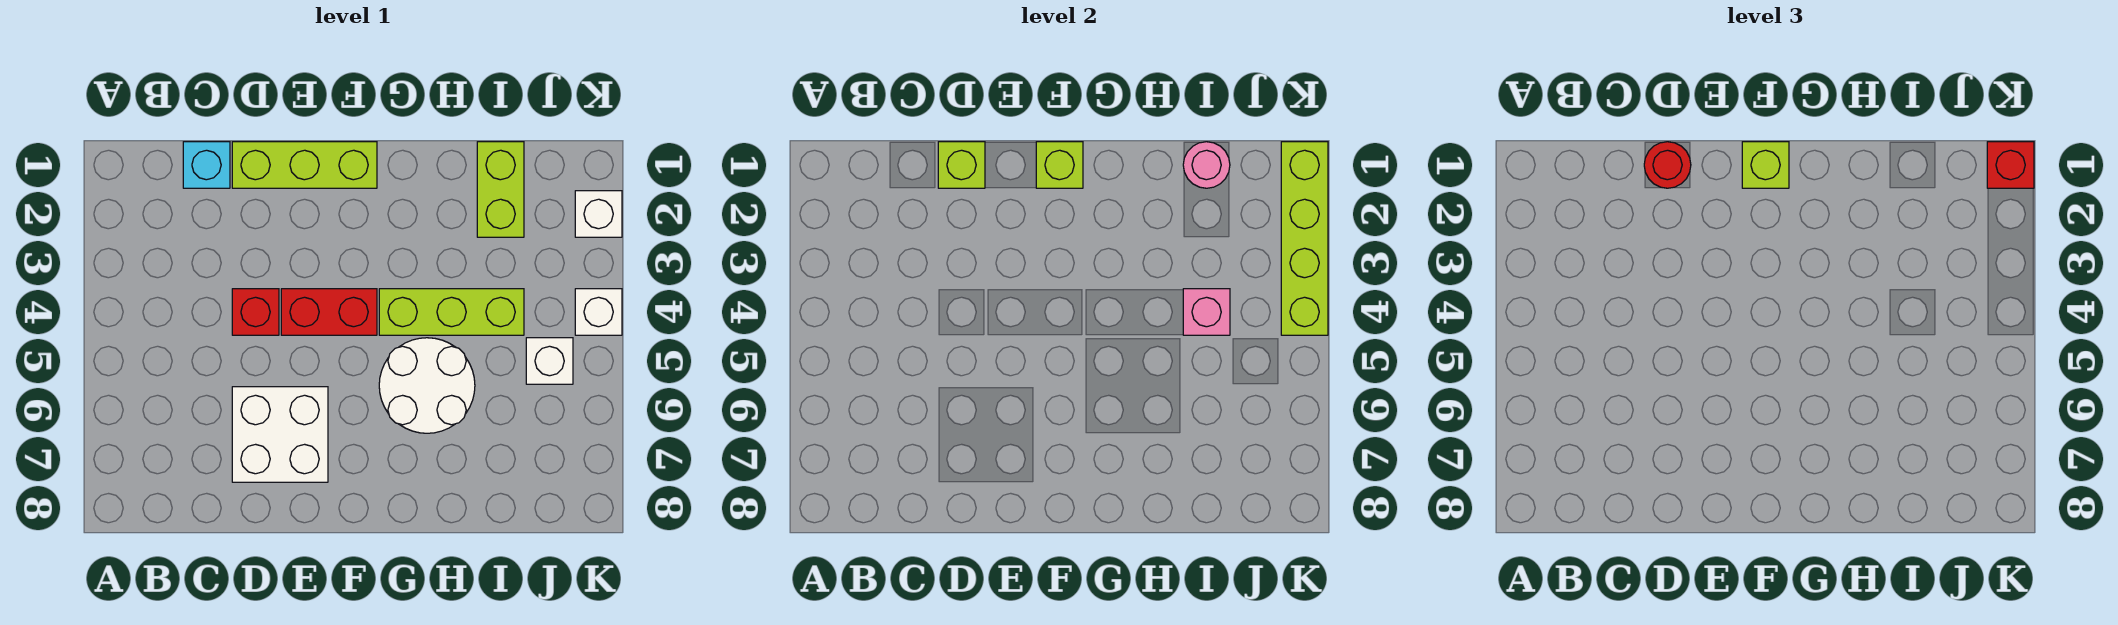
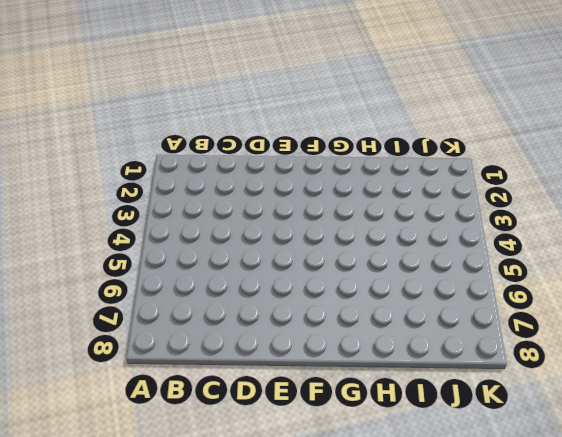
none -> cyan brick C1 level 1
none -> lime brick D1:F1 level 1
none -> red brick D4 level 1

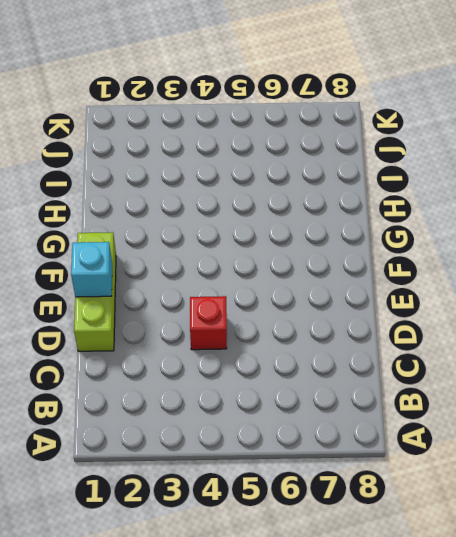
cyan brick E1 level 2 -> cyan brick C1 level 1
none -> white brick D6:E7 level 1
none -> red brick E4:F4 level 1
none -> lime brick G4:I4 level 1

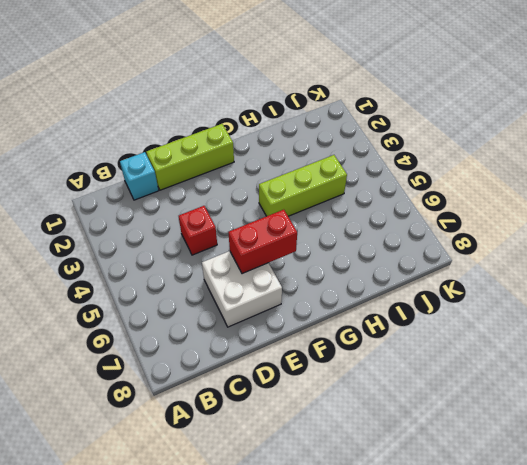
red brick E6:F6 level 2 -> red brick E4:F4 level 1
none -> white round brick G5:H6 level 1
none -> lime brick I1:I2 level 1
none -> white brick J5 level 1

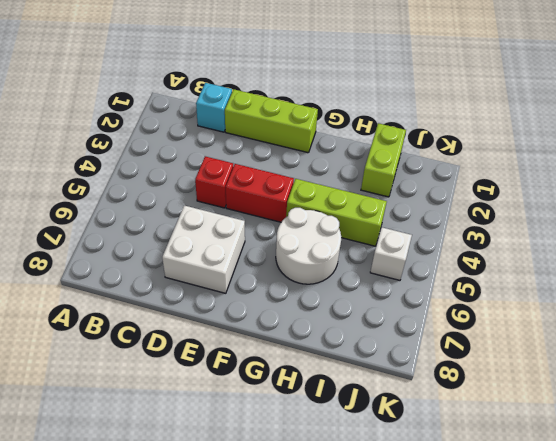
none -> white brick K2 level 1
none -> white brick K4 level 1
none -> lime brick D1 level 2

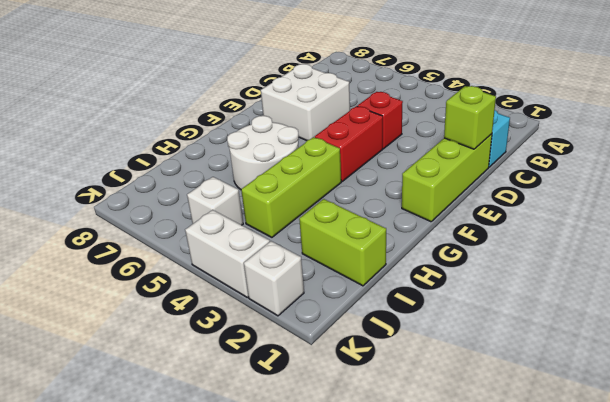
white brick K3:K4 level 1 -> white brick K4 level 1
none -> lime brick F1 level 2
none -> pink round brick I1 level 2
none -> pink brick I4 level 2

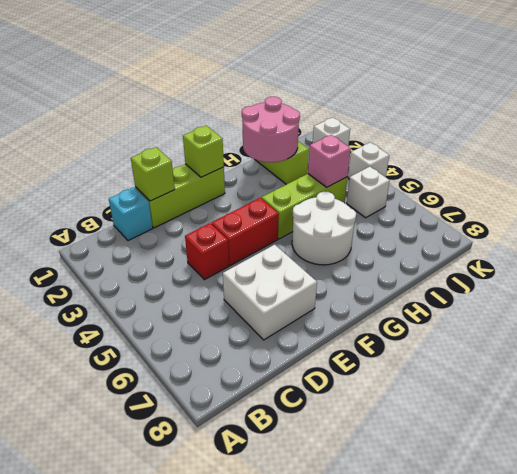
pink round brick H1:I2 level 2 -> pink round brick I1 level 2
none -> lime brick K1:K4 level 2
none -> red round brick D1 level 3
none -> lime brick F1 level 3

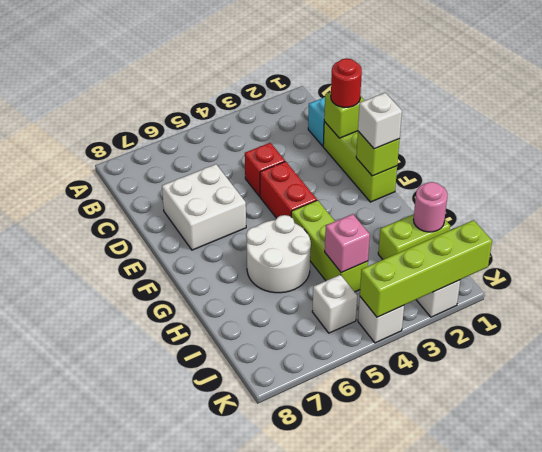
white brick F1 level 3 -> lime brick F1 level 3
none -> red brick K1 level 3

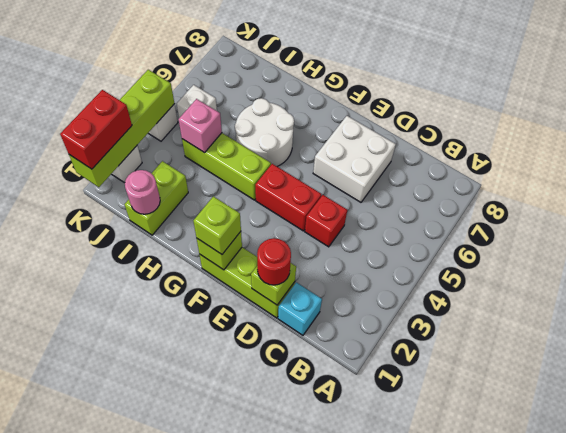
red brick K1:K2 level 3 -> red brick K1 level 3

